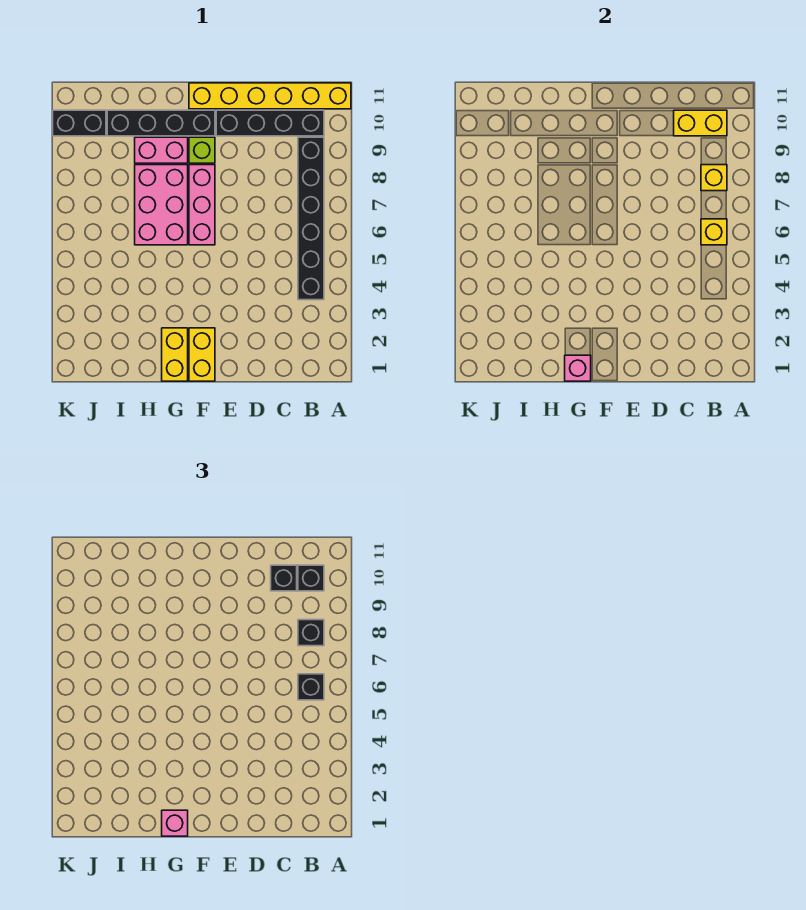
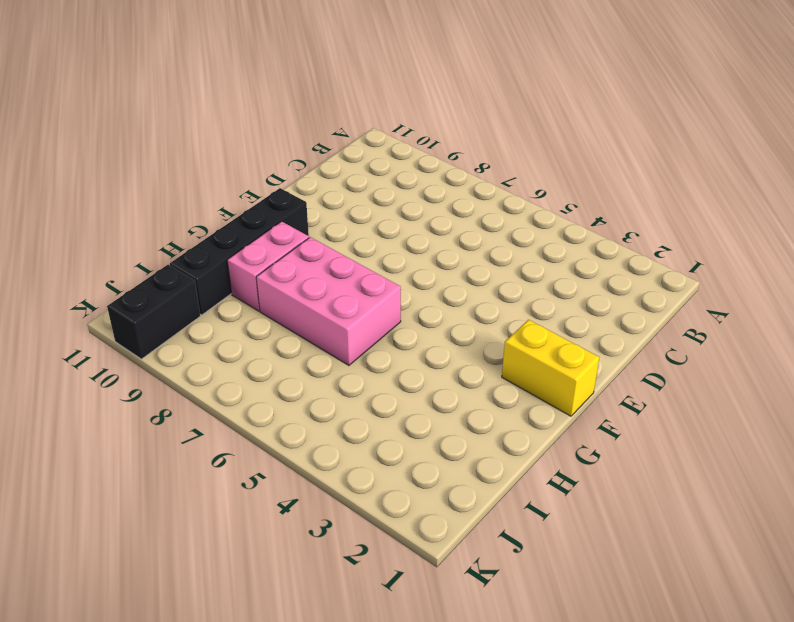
none -> yellow brick A11:F11 level 1
none -> black brick B4:B9 level 1
none -> black brick B10:E10 level 1

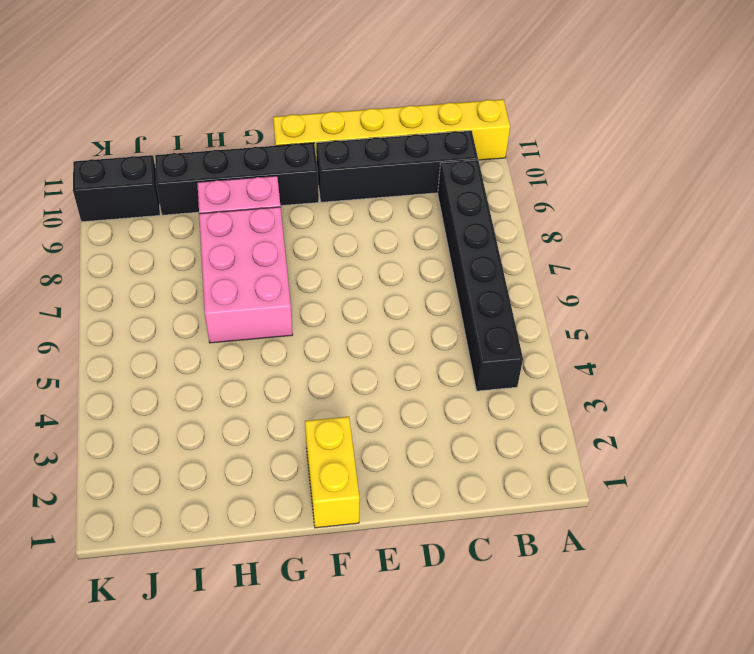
none -> pink brick F6:F8 level 1
none -> lime brick F9 level 1
none -> yellow brick G1:G2 level 1

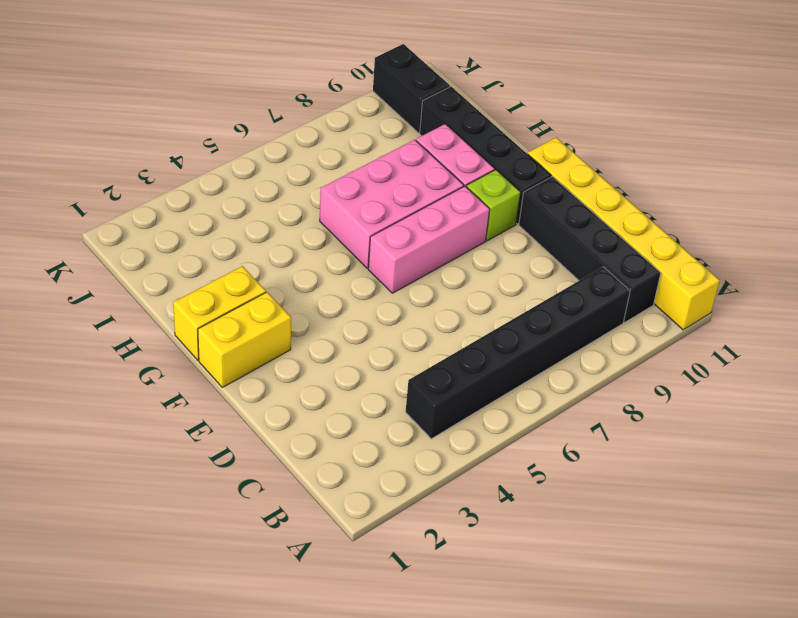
none -> yellow brick B6 level 2
none -> yellow brick B8 level 2
none -> yellow brick B10:C10 level 2

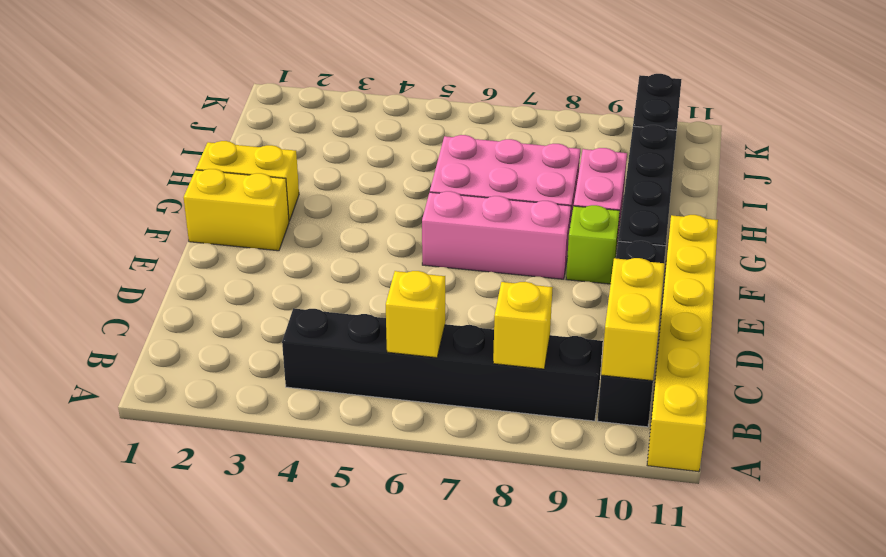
none -> pink brick G1 level 2
none -> black brick B6 level 3
none -> black brick B8 level 3

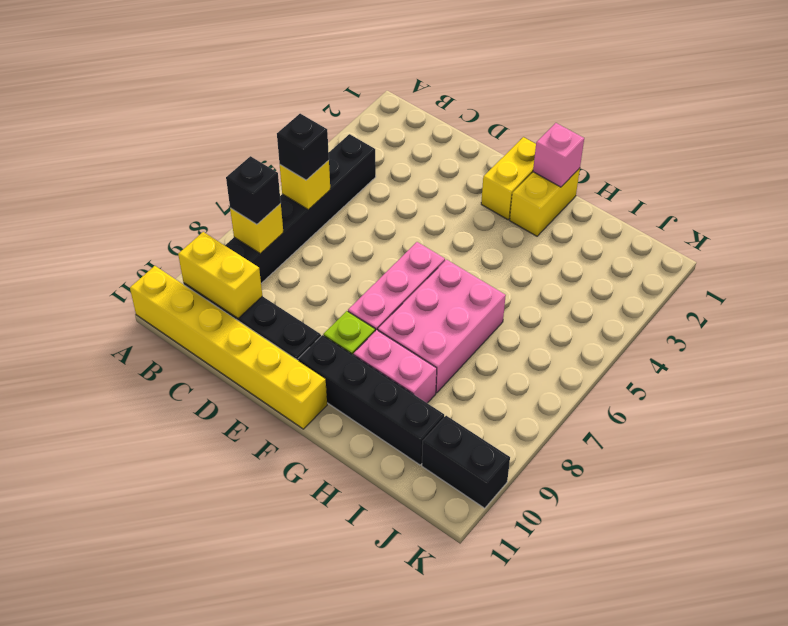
none -> black brick B10 level 3
none -> black brick C10 level 3
none -> pink brick G1 level 3

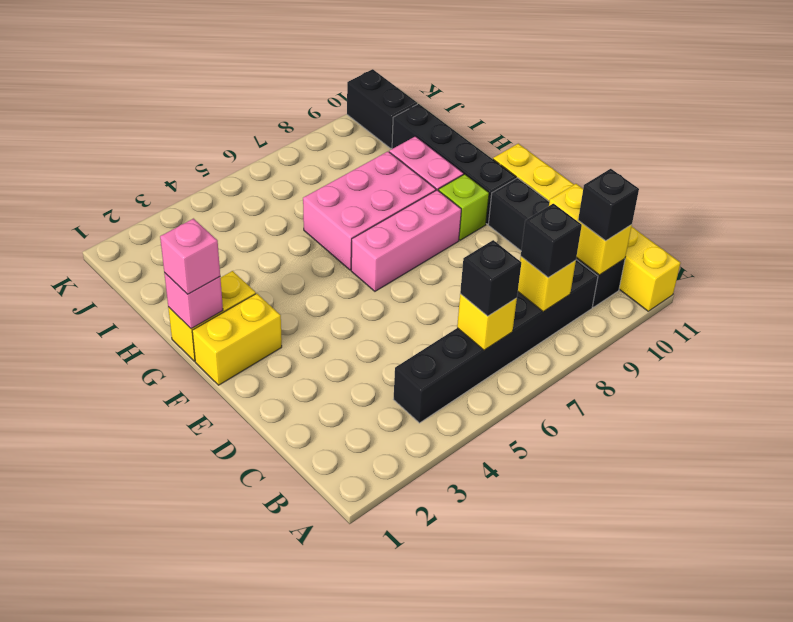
none -> black brick C10 level 3

